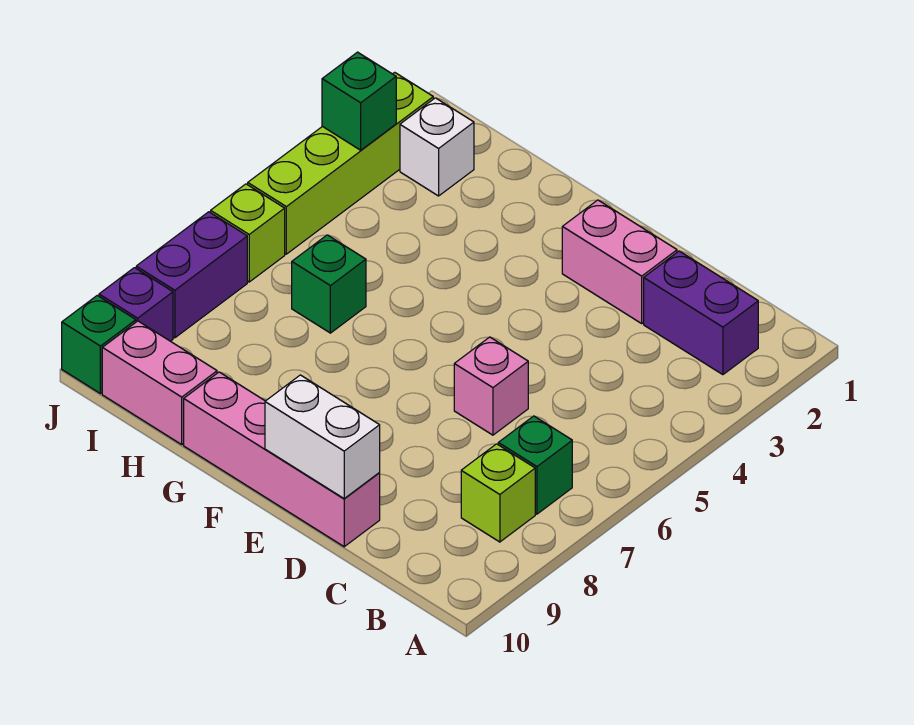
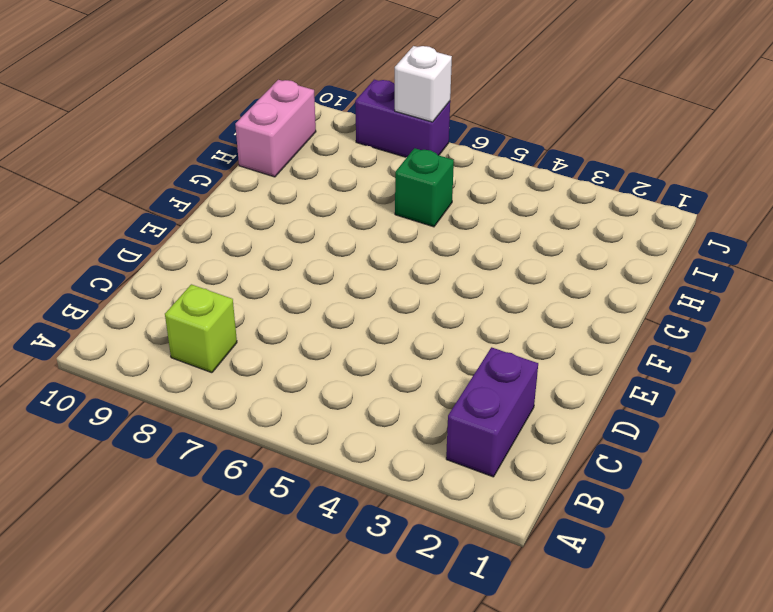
white brick J7 level 2 -> white brick I2 level 1
none -> green brick B7 level 1
none -> pink brick D2:E2 level 1
none -> pink brick D6 level 1

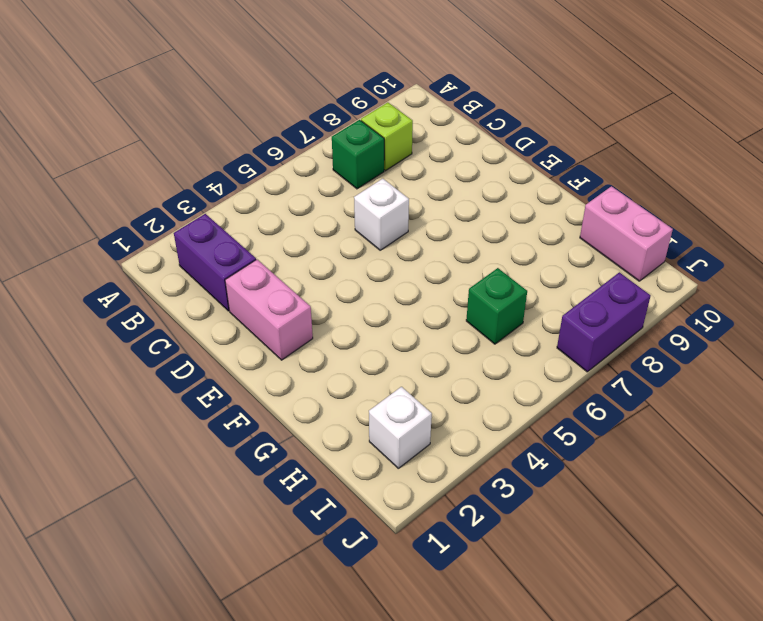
white brick D6 level 1 -> pink brick D6 level 1
none -> pink brick D10:G10 level 1
none -> lime brick J2:J5 level 1
none -> lime brick J6 level 1

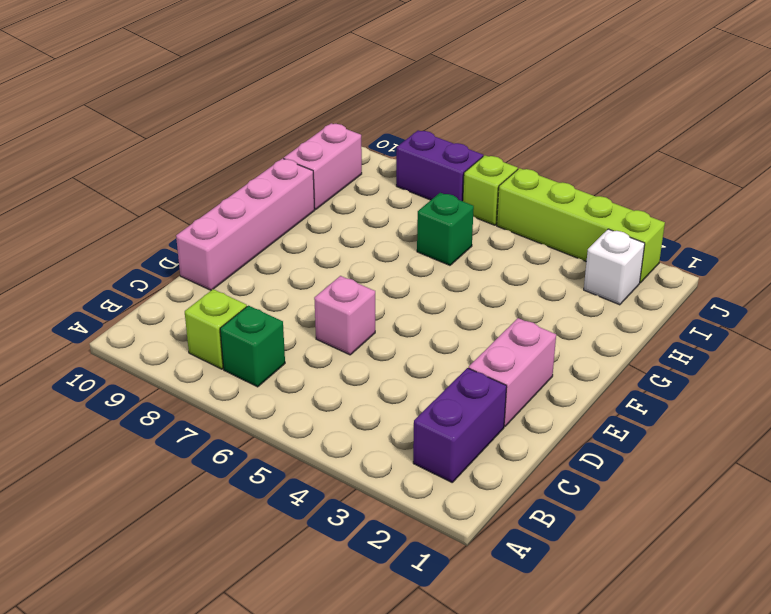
none -> purple brick J9 level 1
none -> green brick J10 level 1
none -> white brick D10:E10 level 2

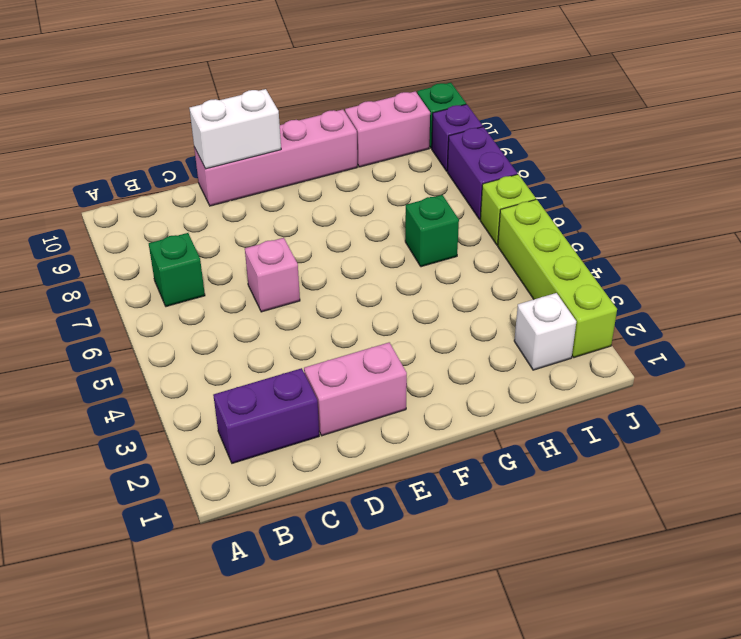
none -> lime brick B8 level 1
none -> green brick J3 level 2

